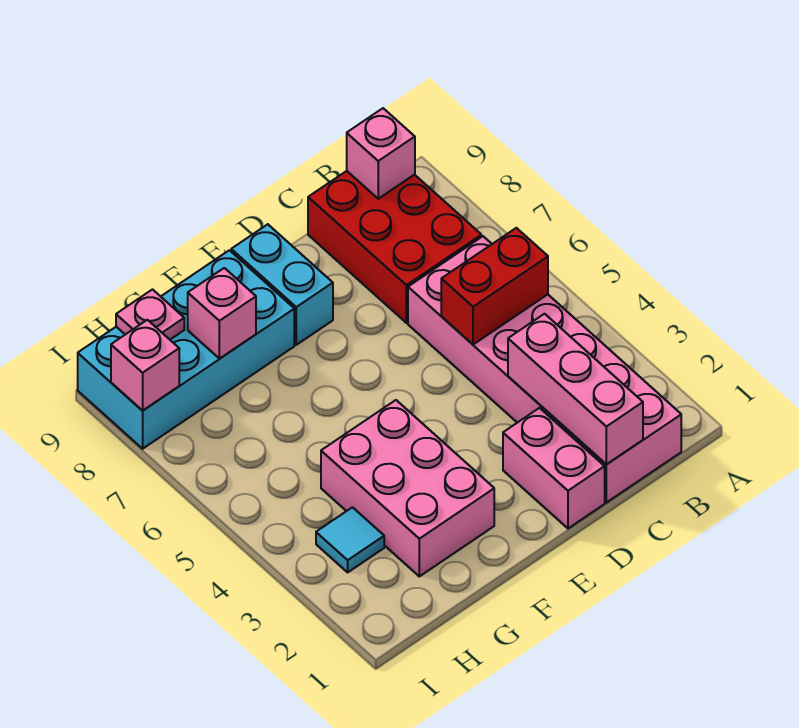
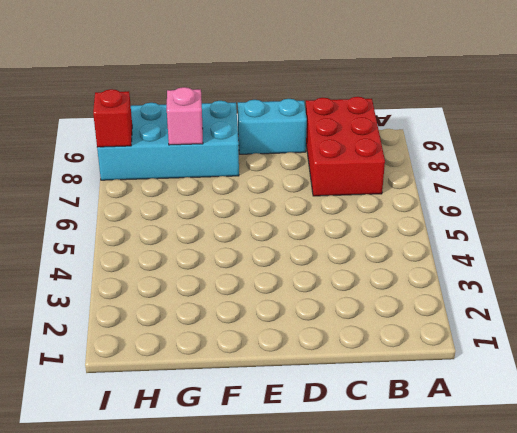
cyan brick D9:E9 level 1 -> cyan brick E8:E9 level 1
red brick I8 level 2 -> pink brick I8 level 2
none -> pink brick B1:C6 level 1
none -> pink brick D1:D2 level 1
none -> pink brick F2:G4 level 1

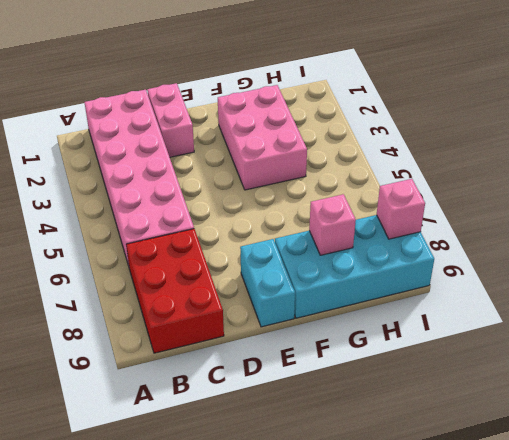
none -> cyan tile H3 level 1
none -> red brick B5:C5 level 2
none -> pink brick B9 level 2

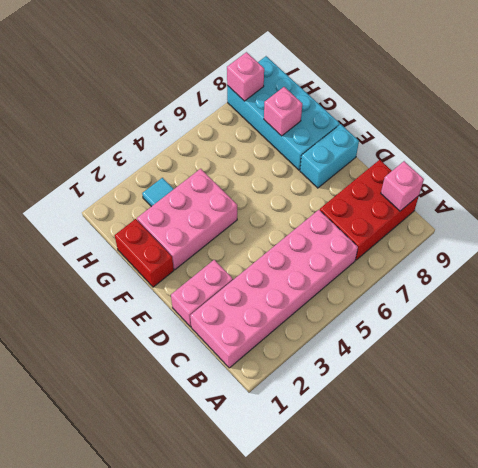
red brick F1:G1 level 1 -> red brick B5:C5 level 2
none -> pink brick C1:C3 level 2
none -> pink plate H9 level 2

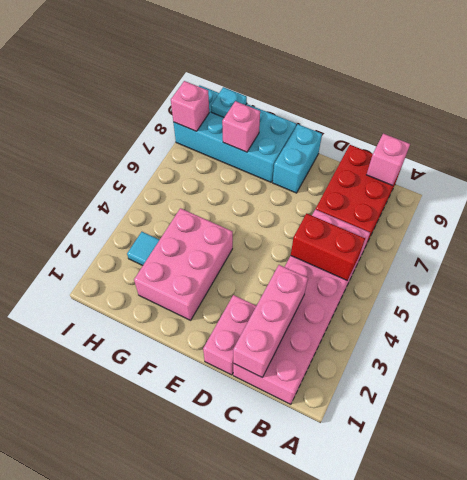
cyan plate H9 level 2 -> pink plate H9 level 2

